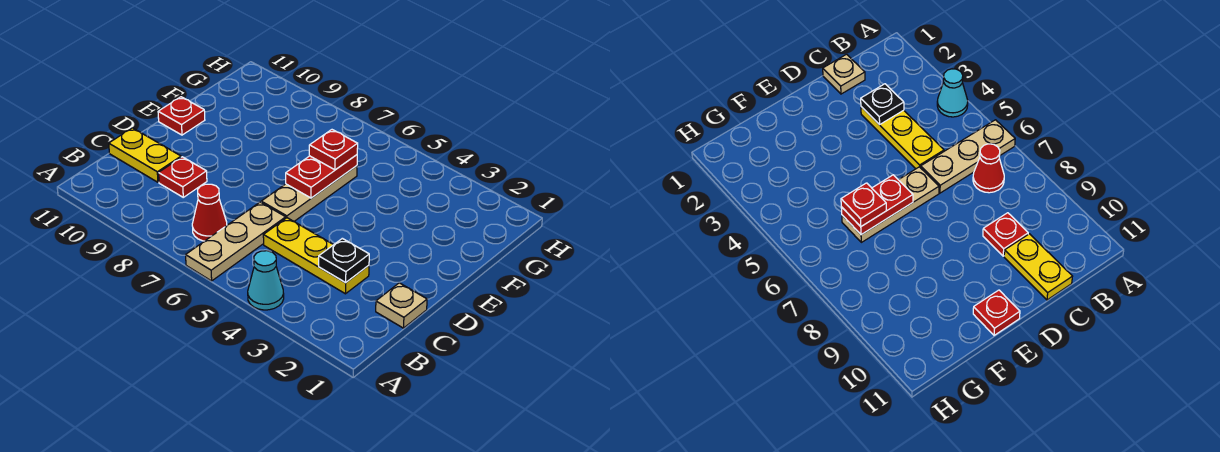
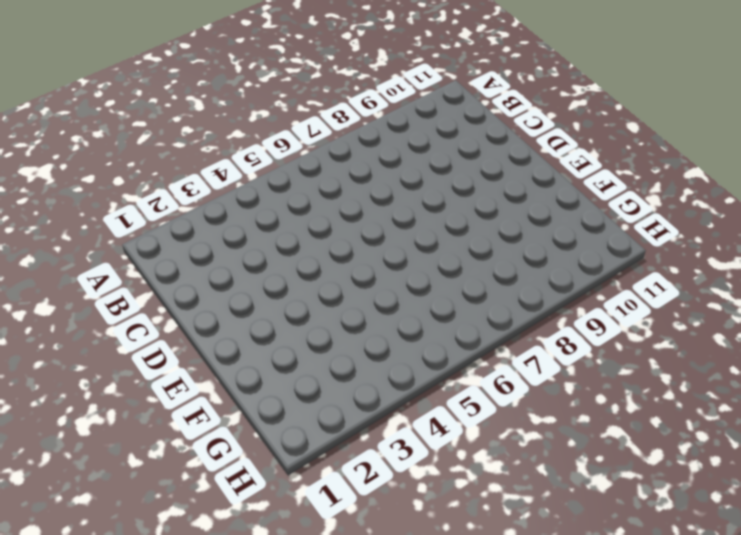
none -> cyan cone A4 level 1
none -> tan plate A6:C6 level 1
none -> red cone B7 level 1

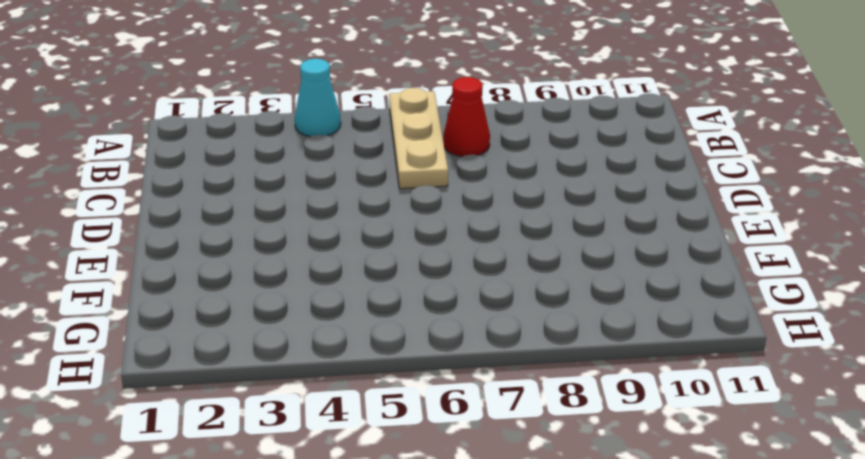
none -> tan plate C1 level 1
none -> yellow plate C3:C5 level 1
none -> red plate C9 level 1

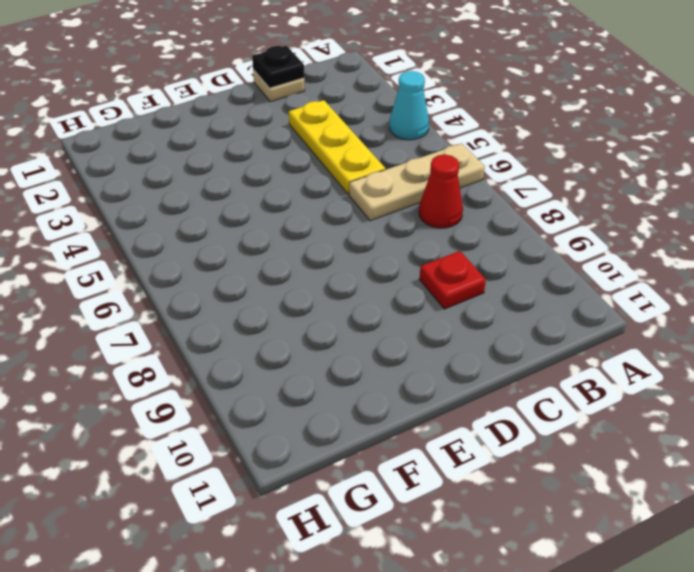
black plate C1 level 2 -> black plate C3 level 2
none -> yellow plate C10:C11 level 1
none -> tan plate D6:F6 level 1
none -> red plate E11 level 1

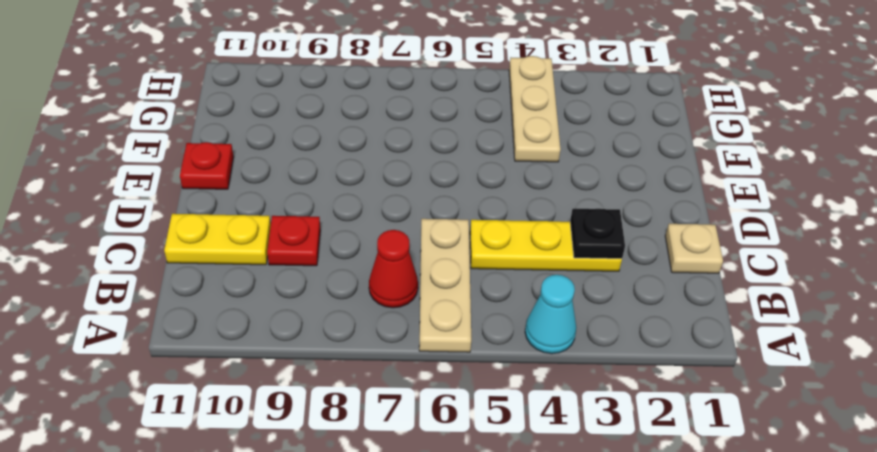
tan plate F4:H4 level 1 -> tan plate D6:F6 level 1
none -> red plate E6:F6 level 2
none -> red plate F6 level 3

